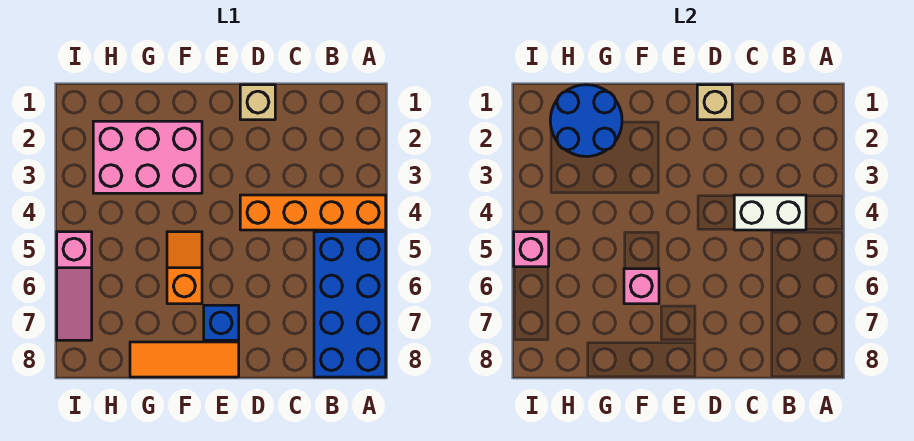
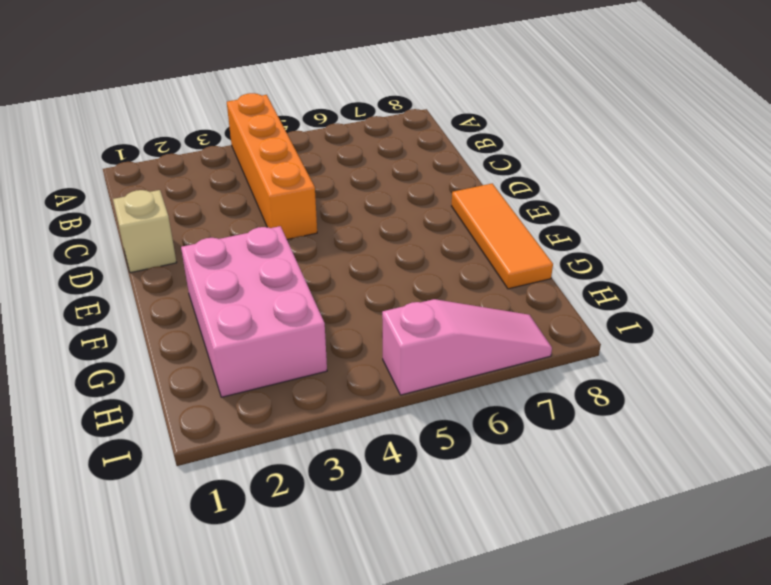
none -> blue brick A5:B8 level 1
none -> blue brick E7 level 1
none -> orange slope F5:F6 level 1 top 6

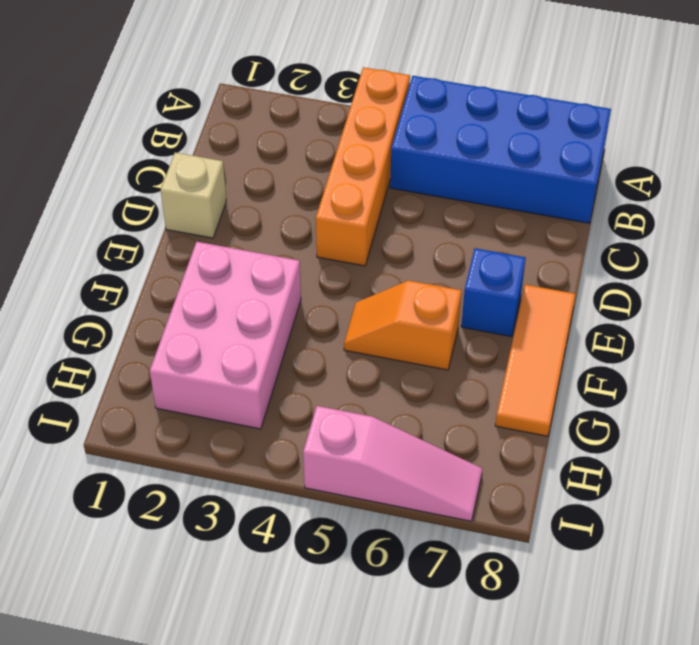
none -> white brick B4:C4 level 2
none -> tan brick D1 level 2
none -> pink brick F6 level 2

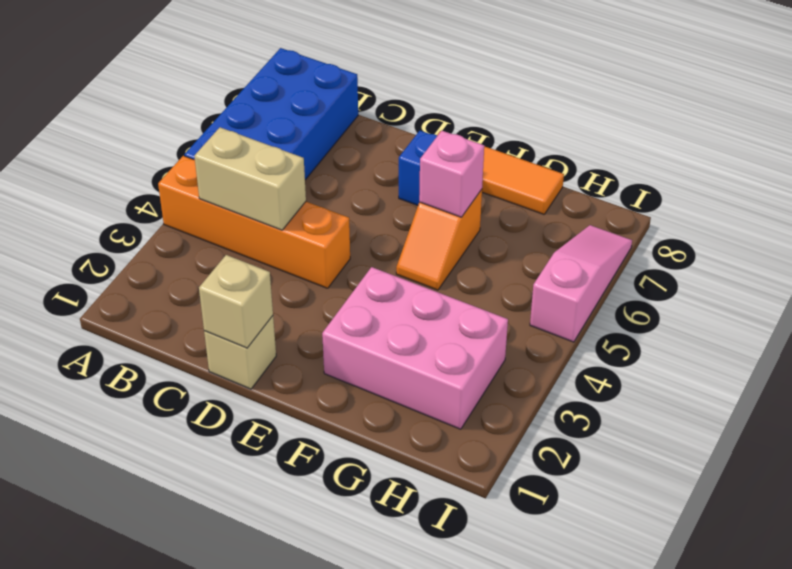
tan brick B4:C4 level 2 -> white brick B4:C4 level 2
none -> blue round brick G1:H2 level 2
none -> pink brick I5 level 2

